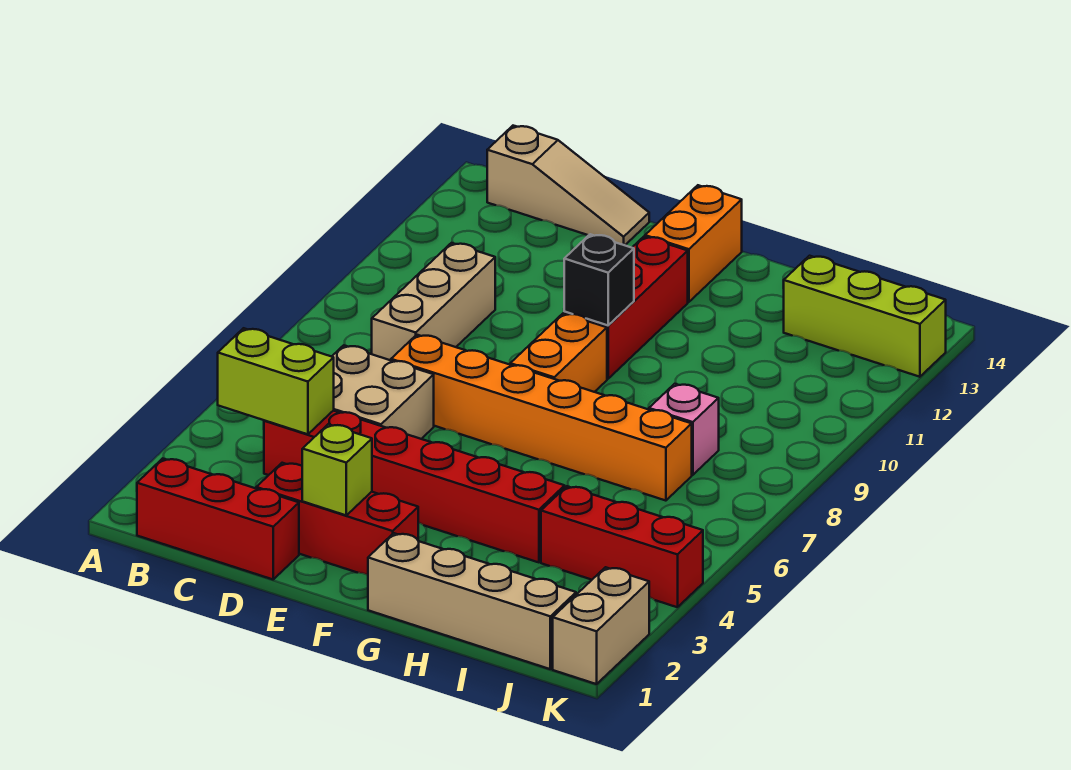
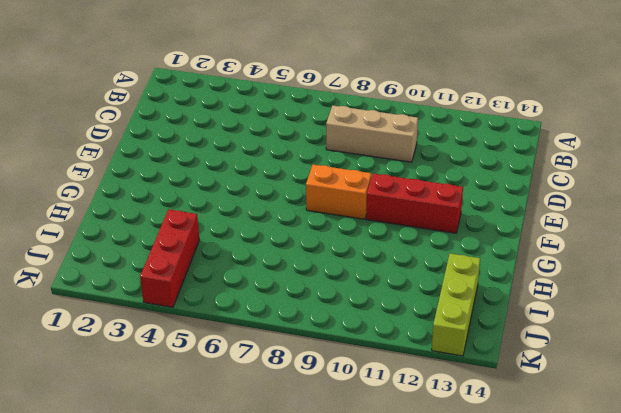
none -> red brick B1:D1 level 1
none -> tan slope B14:D14 level 1 top B
none -> red brick C4:H4 level 1

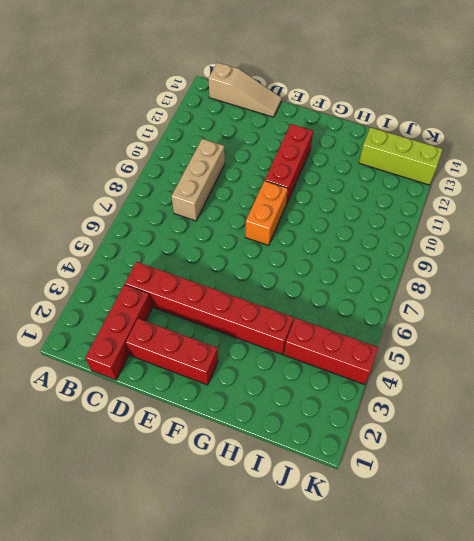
red brick C1:C3 level 1 -> red brick B1:D1 level 1
none -> tan brick C5:D6 level 1
none -> orange brick D7:I7 level 1
none -> orange brick F13:F14 level 1

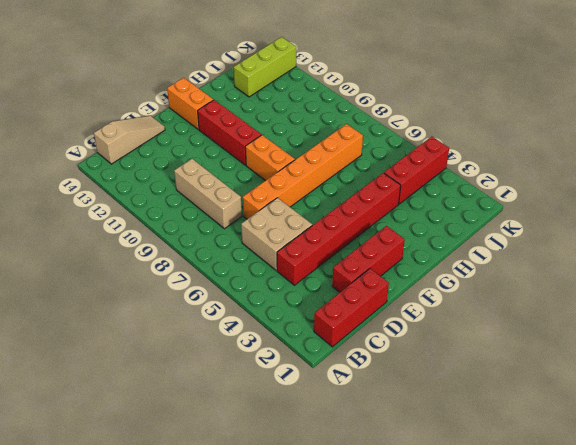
none -> tan brick G1:J1 level 1
none -> pink brick I8 level 1
none -> tan brick K1:K2 level 1

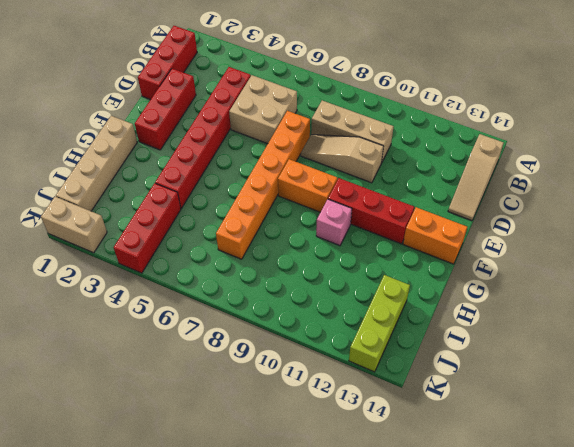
tan slope D8:D10 level 1 top 10 -> none
pink brick G10 level 1 -> pink brick I8 level 1
none -> lime brick B4:C4 level 2
none -> lime brick E2 level 2
none -> black brick F10 level 2

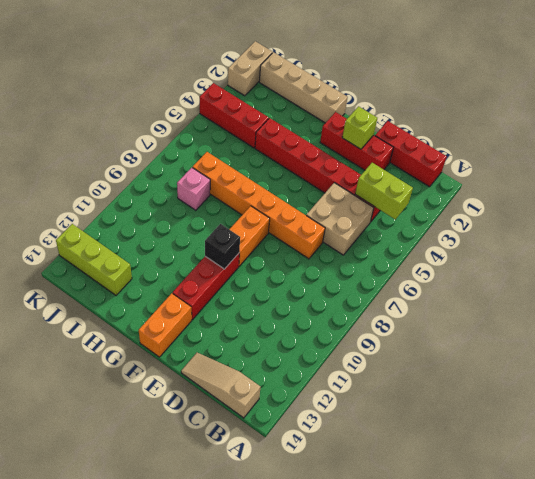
none -> tan brick C8:C10 level 1

